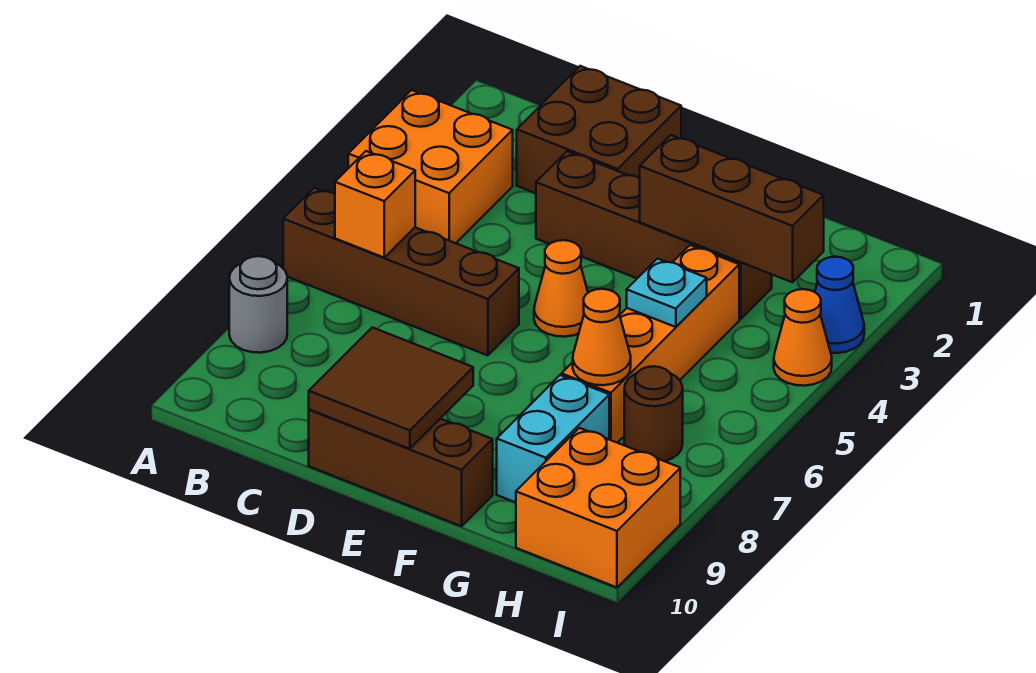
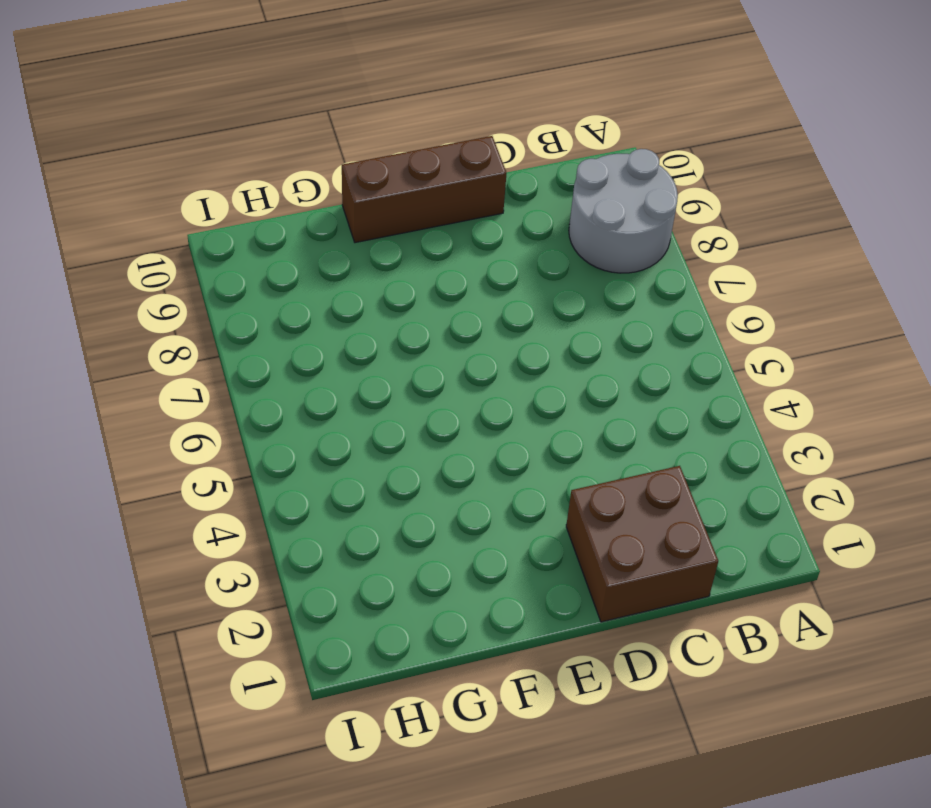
grey round brick A8:B9 level 1 -> grey round brick A8 level 1
none -> orange brick A3:B4 level 1
none -> brown brick A6:D6 level 1
none -> brown brick D3:G3 level 1

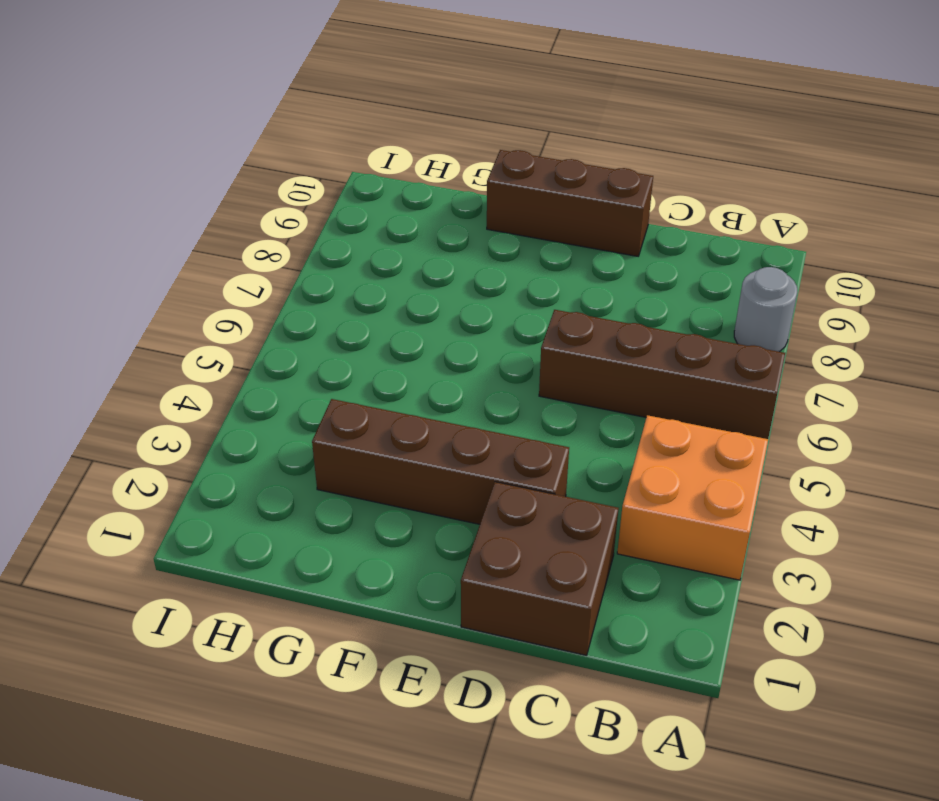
none -> orange cone E5 level 1
none -> orange brick G4:G7 level 1
none -> cyan brick G8:G9 level 1

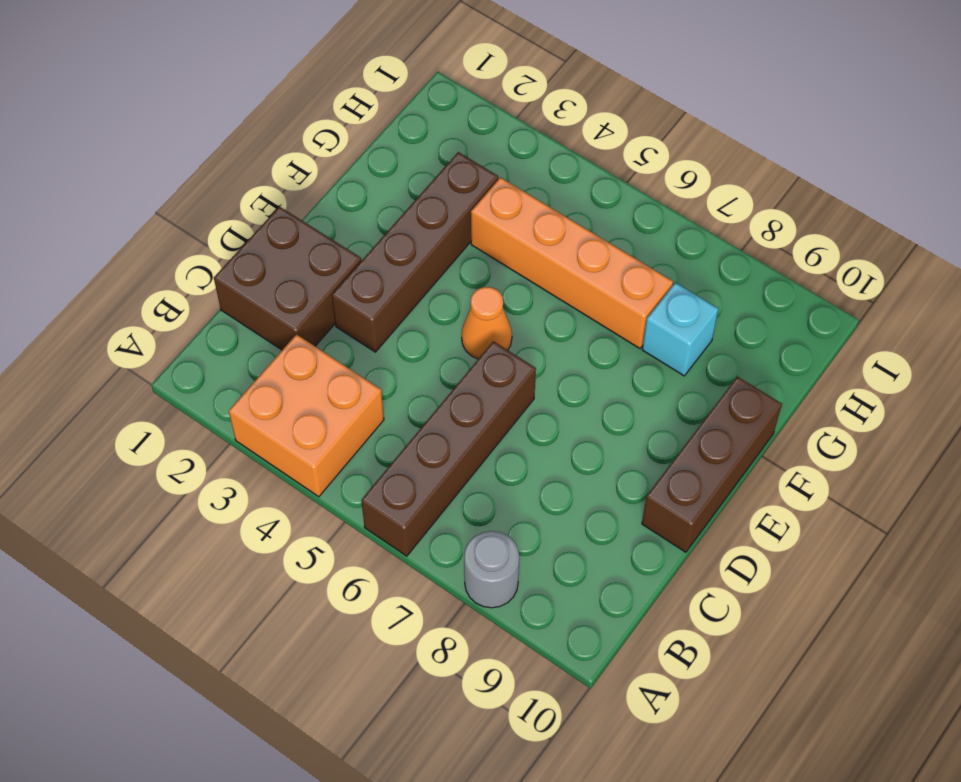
cyan brick G8 level 1 -> cyan brick G8:G9 level 1
none -> brown round brick H7 level 1
none -> orange brick H9:I10 level 1
none -> blue cone I3 level 1

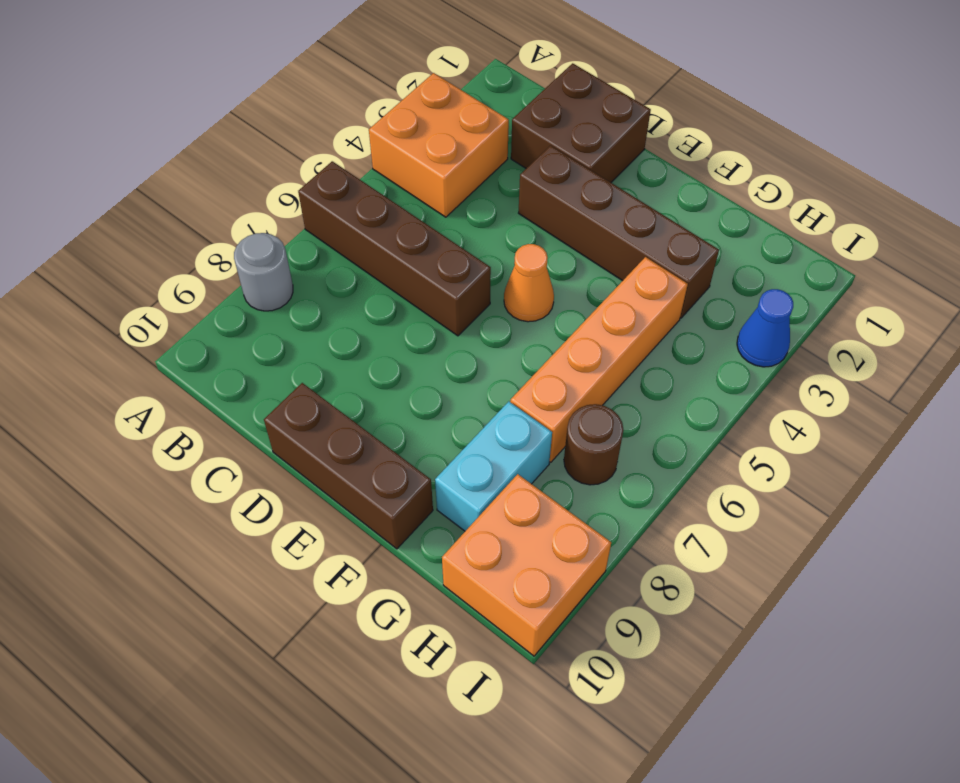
none -> orange cone I4 level 1
none -> orange brick B6 level 2
none -> brown tile D9:E10 level 2

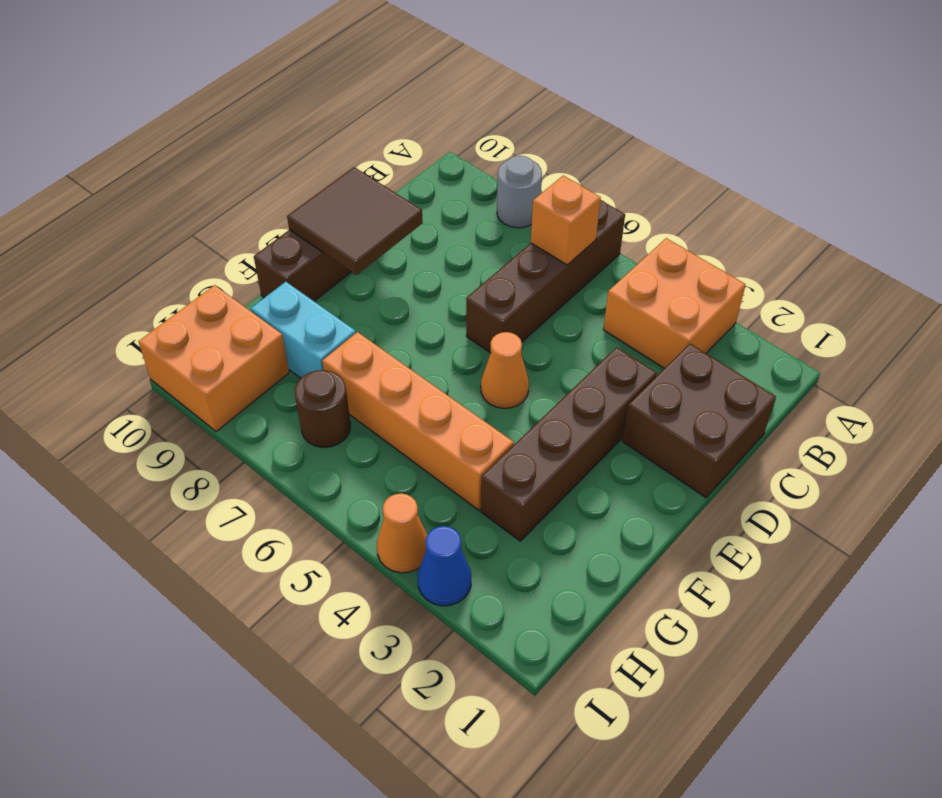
none -> brown brick F3:H3 level 2
none -> cyan plate G5 level 2
none -> orange cone G7 level 2

